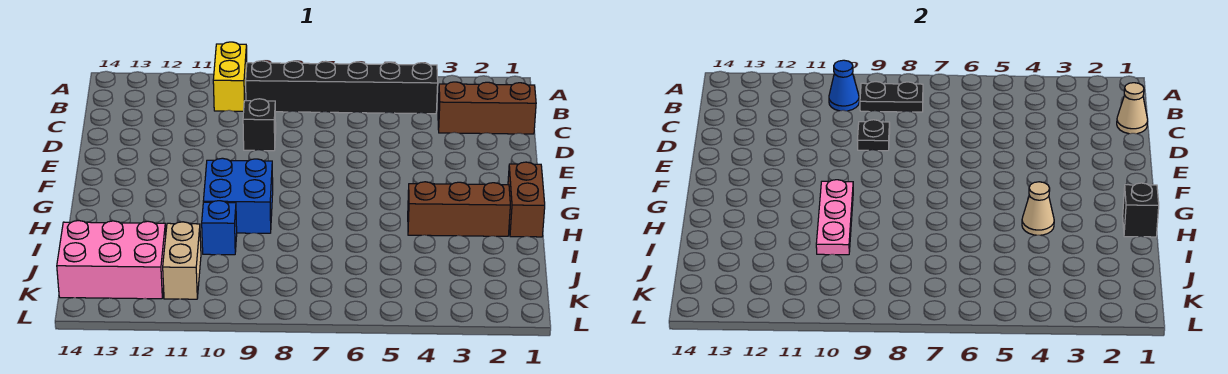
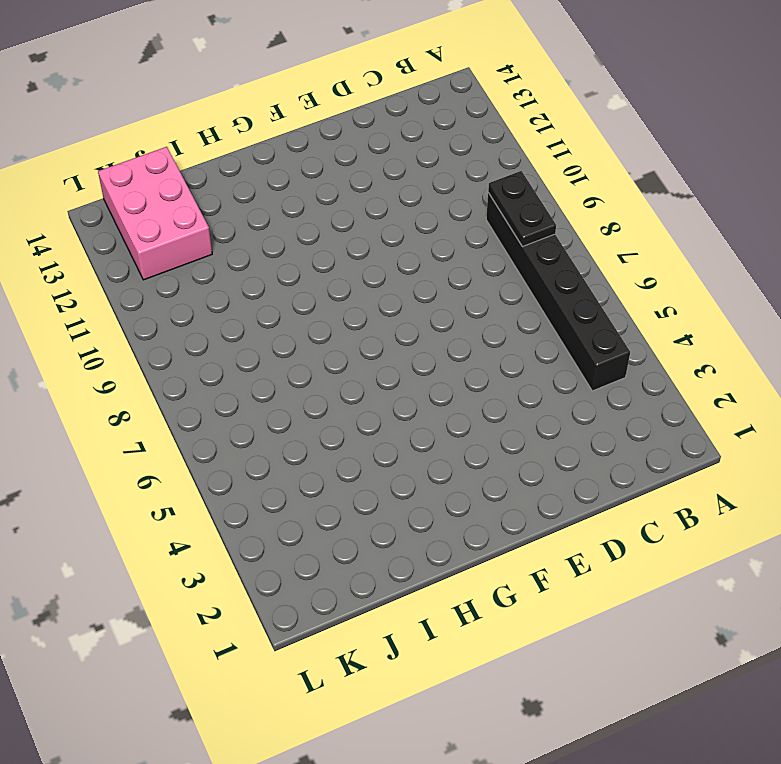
none -> yellow brick A10:B10 level 1
none -> brown brick C1:C3 level 1
none -> black brick D9 level 1

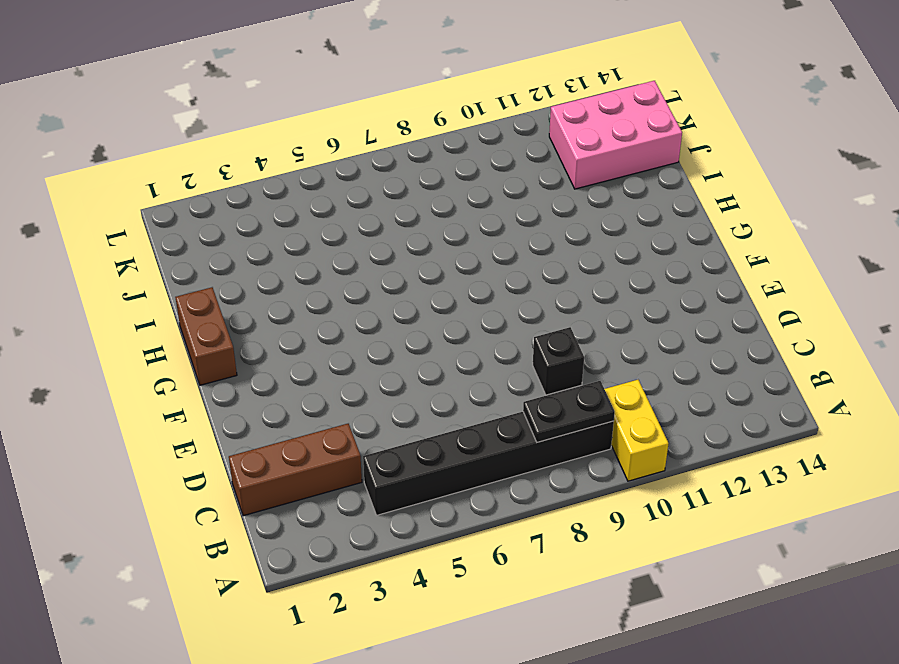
none -> blue brick G9:H10 level 1
none -> brown brick H2:H4 level 1
none -> blue brick I10 level 1

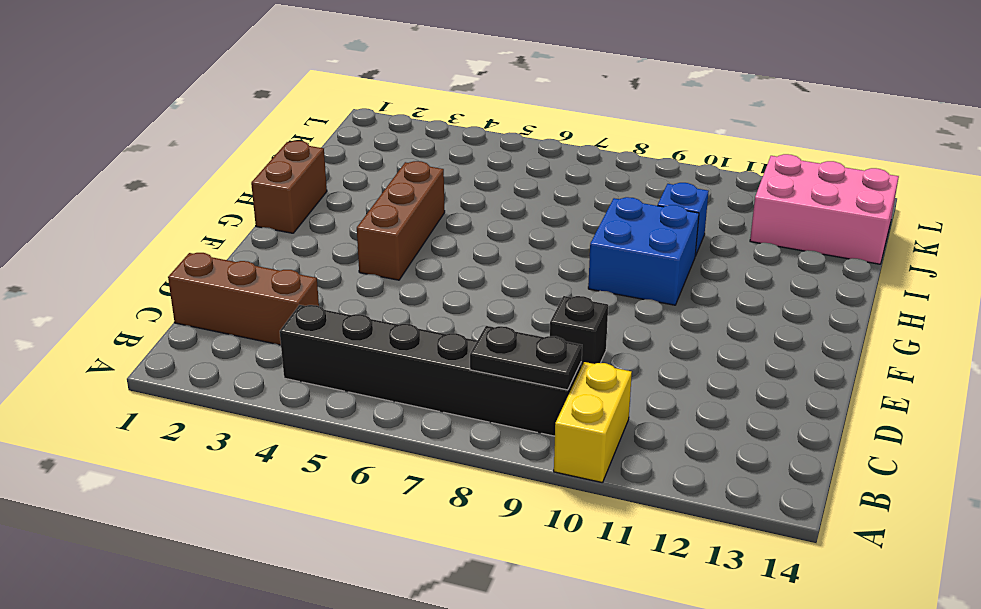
brown brick F4:H4 level 1 -> brown brick H2:H4 level 1
none -> tan brick J11:K11 level 1
none -> blue cone B10 level 2
none -> tan cone C1 level 2

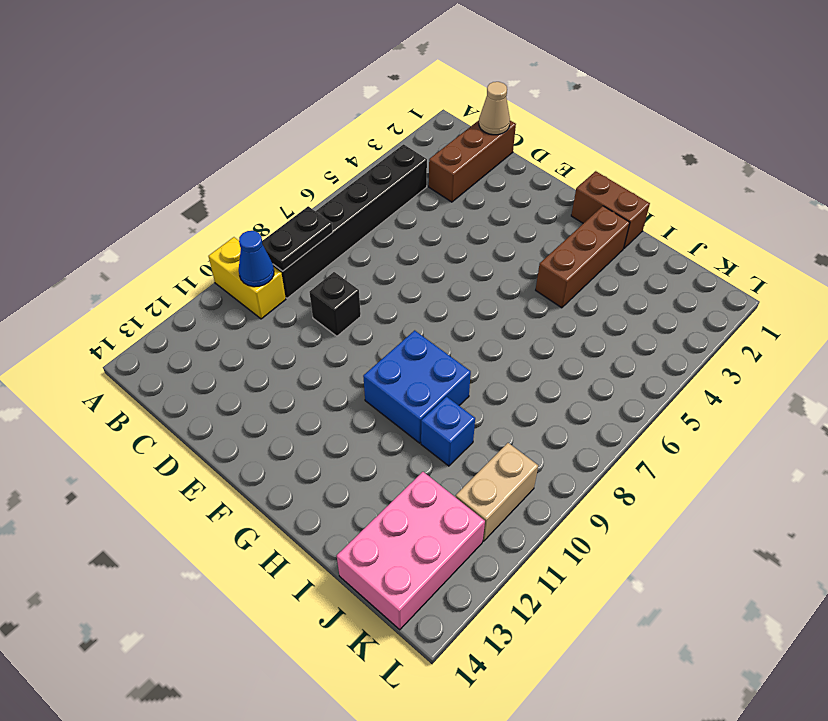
tan brick K10:K11 level 1 -> tan brick J11:K11 level 1
none -> black plate D9 level 2
none -> pink plate G10:I10 level 2
none -> black brick H1 level 2

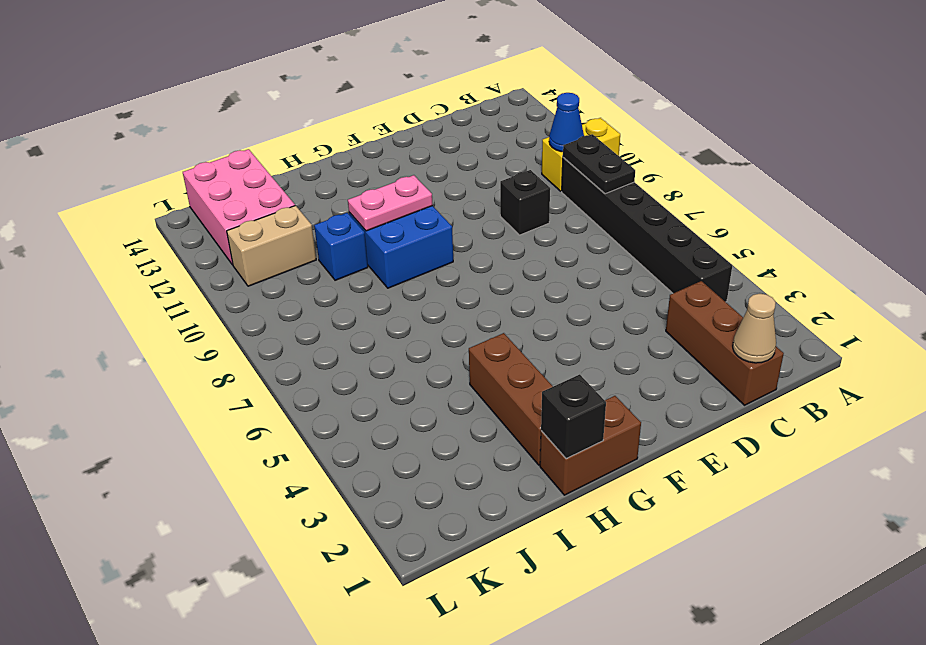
pink plate G10:H10 level 2 -> pink plate G10:I10 level 2
none -> black plate D9 level 2
none -> tan cone H4 level 2

